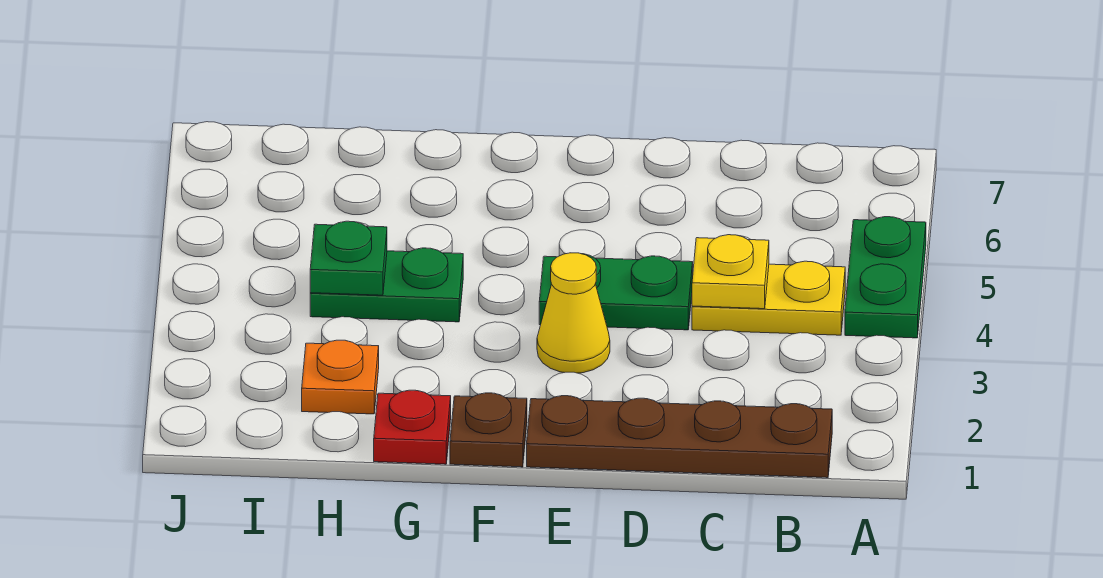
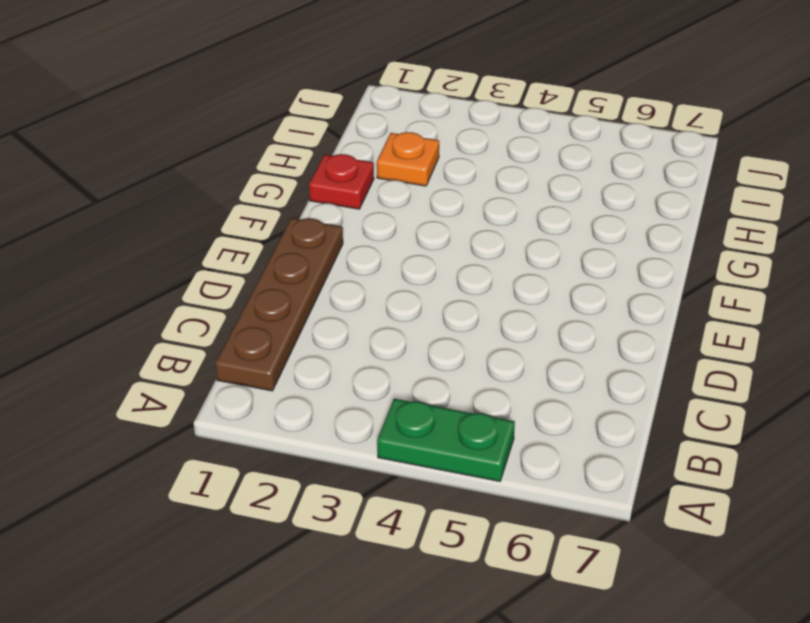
none -> yellow plate B4:C4 level 1
none -> green plate D4:E4 level 1

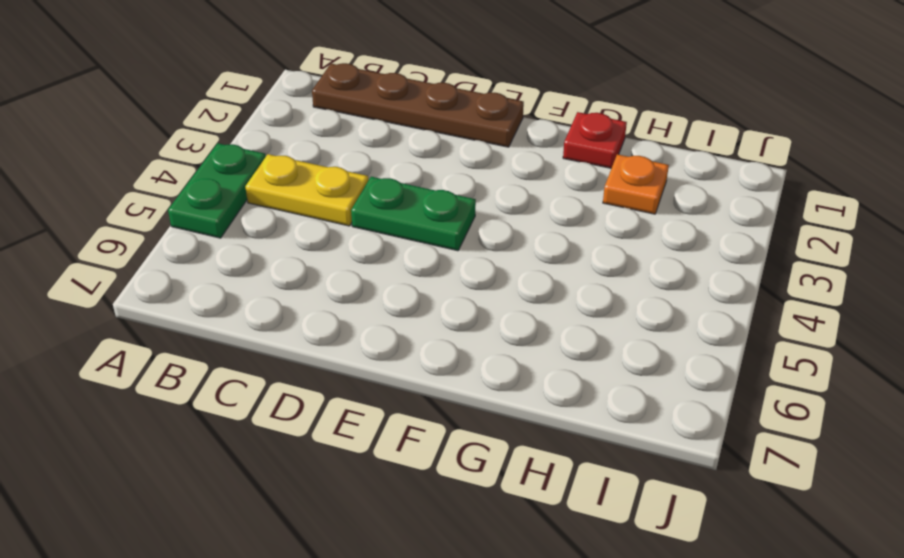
none -> yellow cone E3 level 1
none -> brown plate F1 level 1

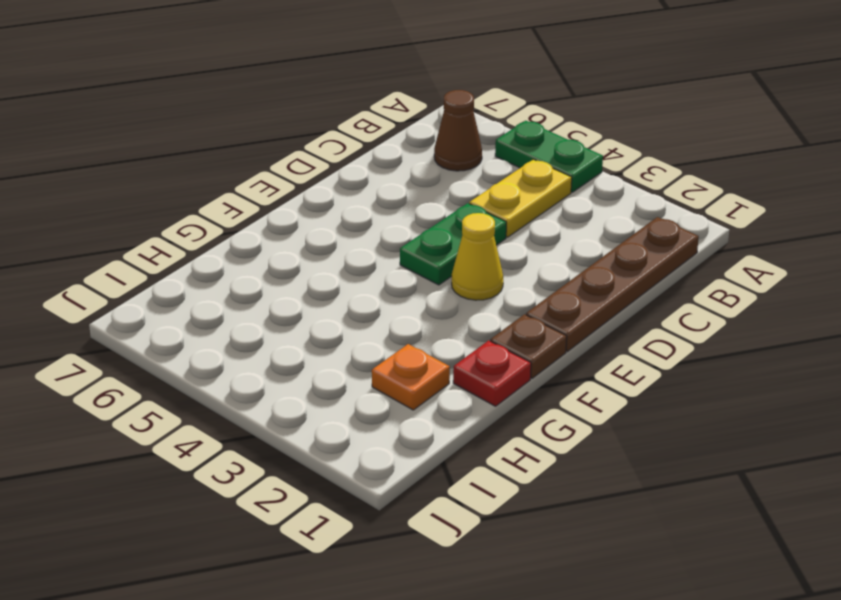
brown cone B6 level 1 -> none
none -> green plate G4:H4 level 1
none -> yellow plate C4 level 2

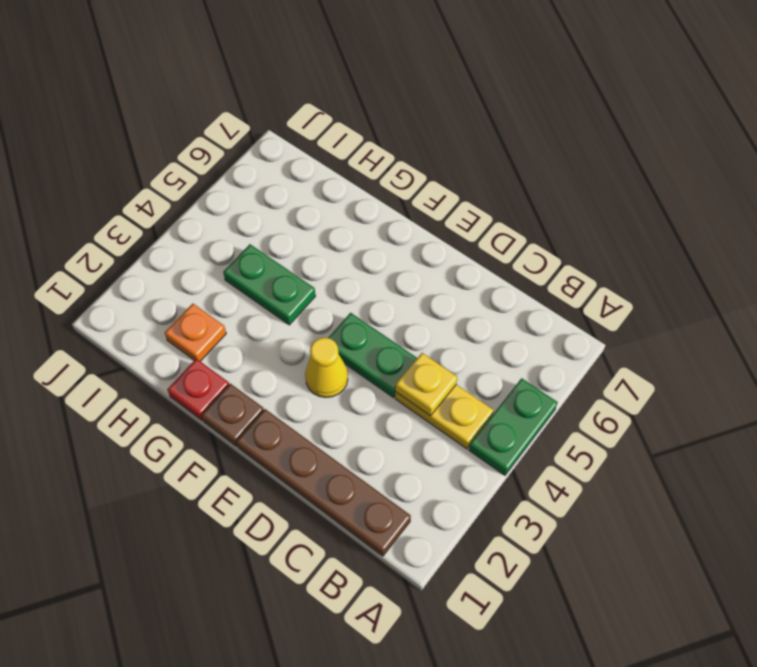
none -> green plate H4 level 2

